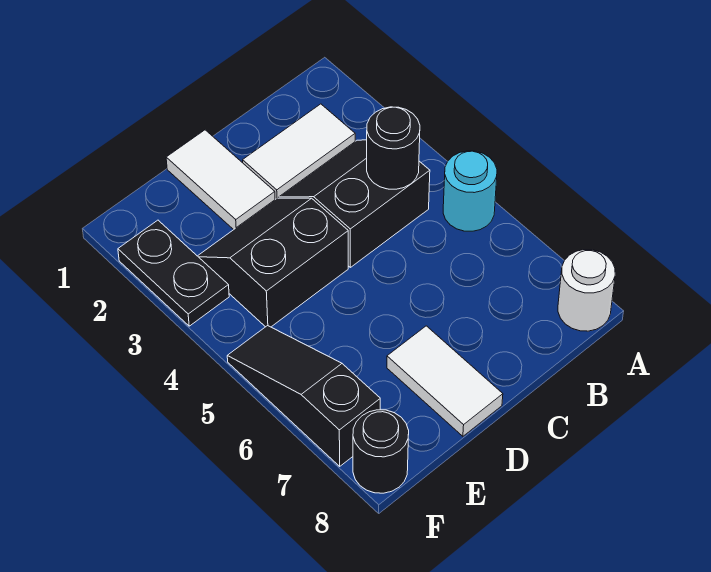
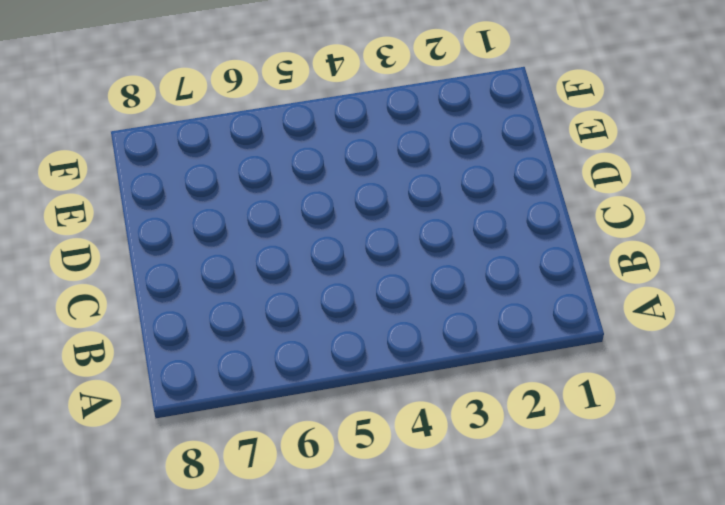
none -> cyan round brick A5 level 1
none -> white round brick A8 level 1

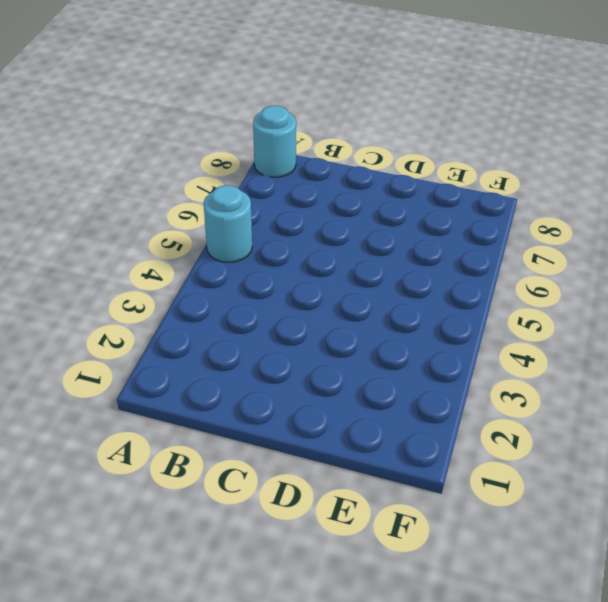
cyan round brick A8 level 1 -> white round brick A8 level 1
none -> white tile B2:C2 level 1
none -> black slope B3:C4 level 1 top 4

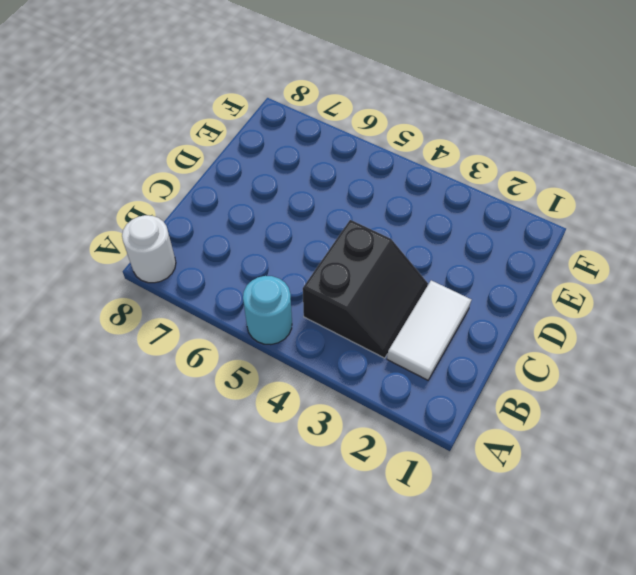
none -> white tile D1:D2 level 1
none -> black slope D3:E4 level 1 top 4

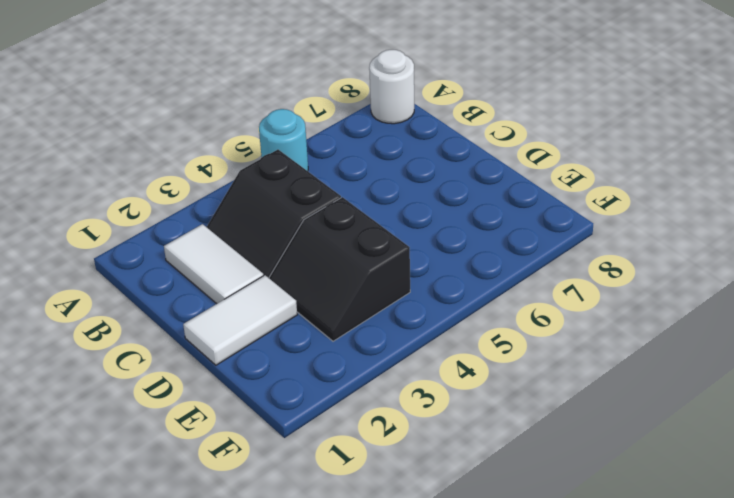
none -> white tile D7:D8 level 1
none -> black plate F2:F3 level 1

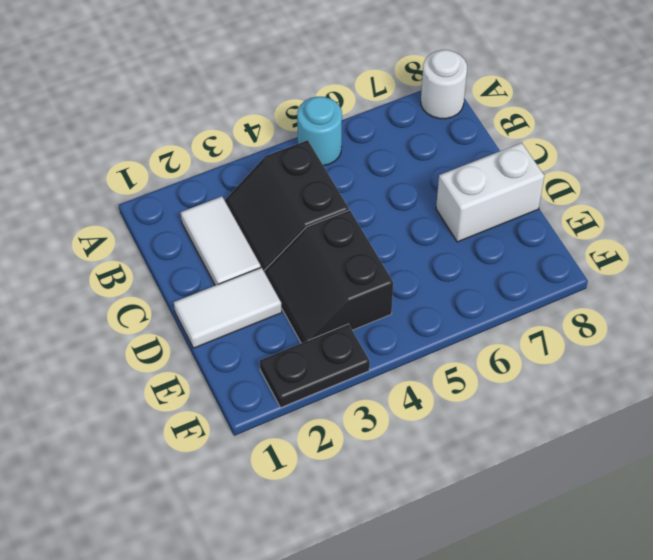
white brick D7:D8 level 1 -> white tile D7:D8 level 1
none -> black slope F5:F7 level 1 top 7
none -> black round brick F8 level 1

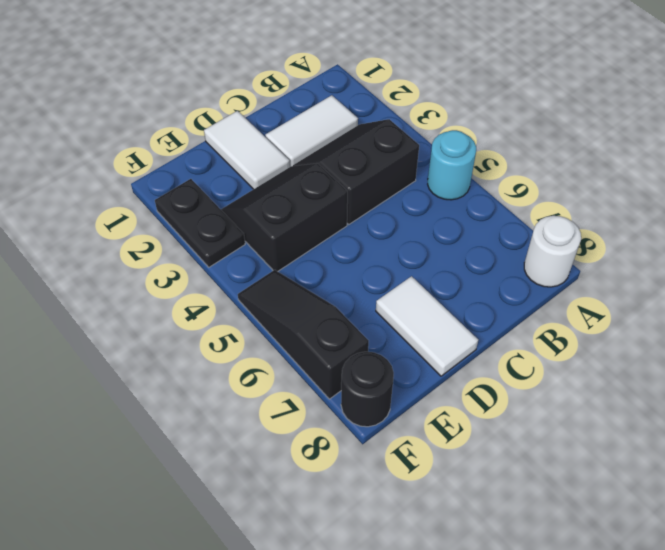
none -> black round brick B4 level 2

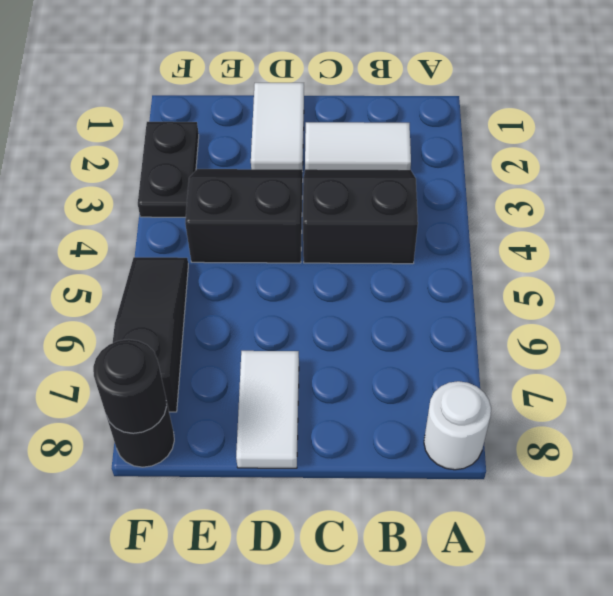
black round brick F8 level 2 -> black round brick B4 level 2
none -> cyan round brick A5 level 1

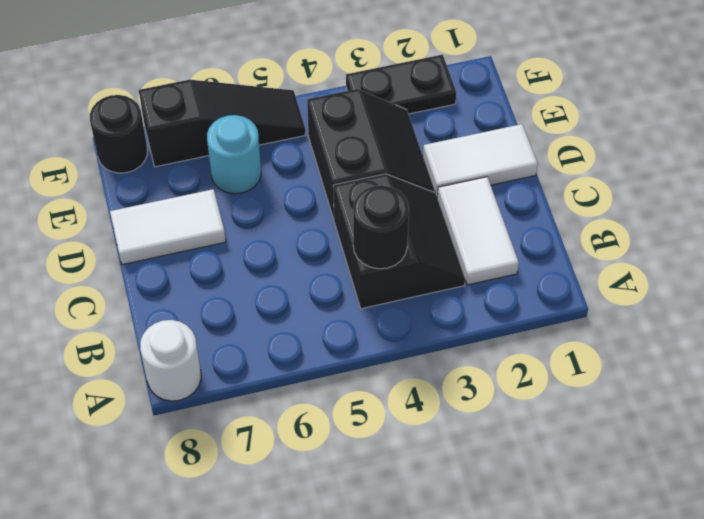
cyan round brick E6 level 1 -> cyan round brick A5 level 1

